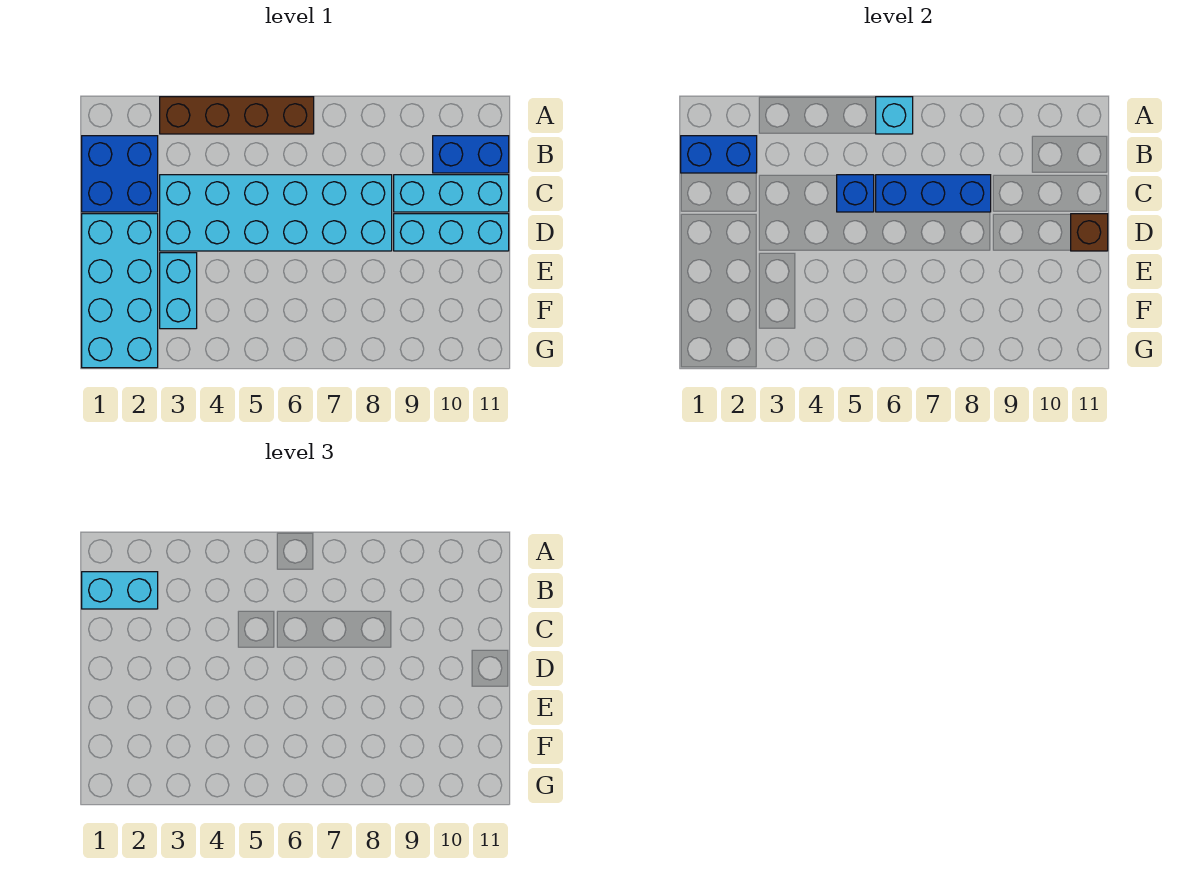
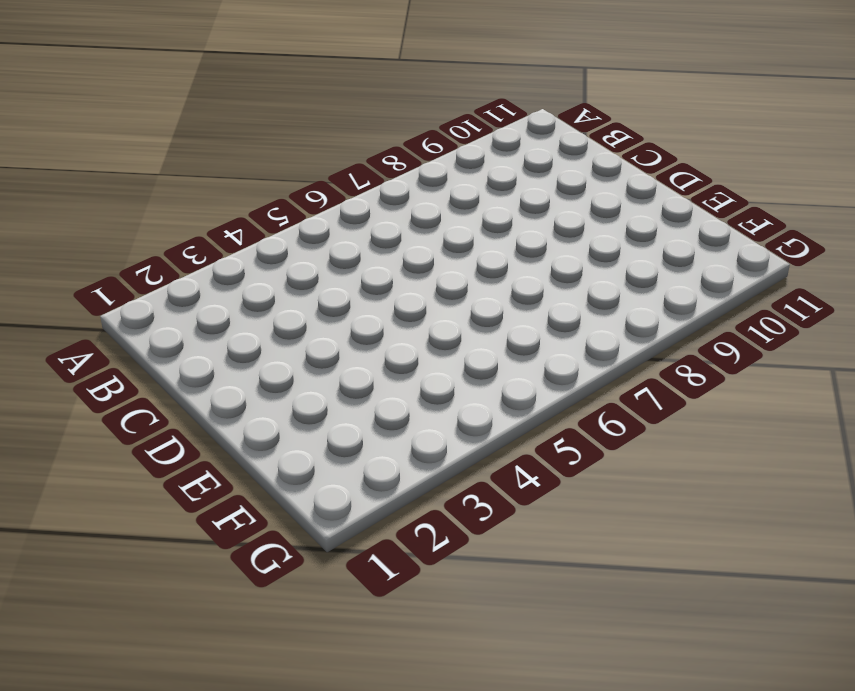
none -> brown brick A3:A6 level 1
none -> blue brick B1:C2 level 1
none -> blue brick B10:B11 level 1

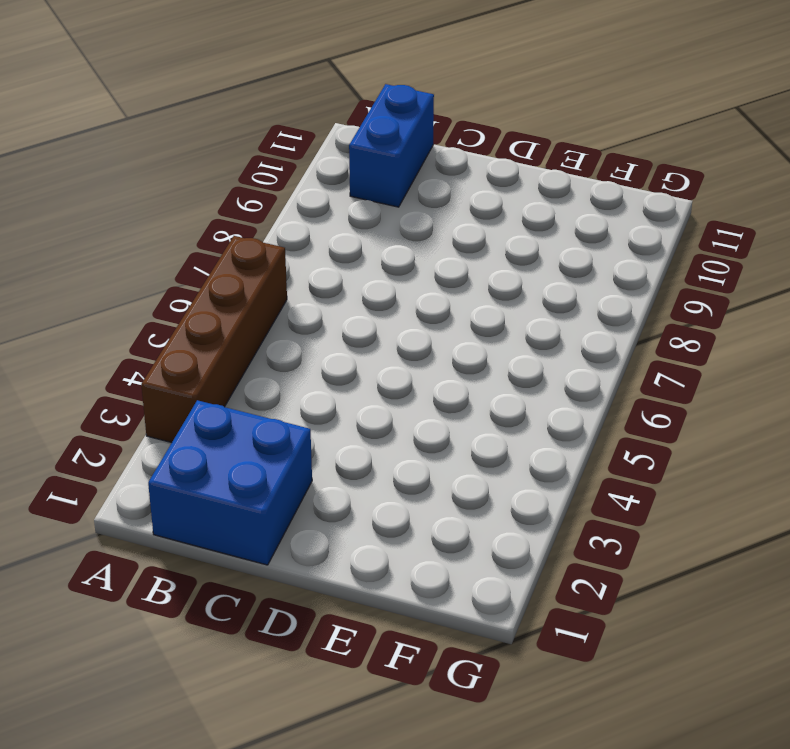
none -> cyan brick C3:D8 level 1
none -> cyan brick C9:C11 level 1
none -> cyan brick D1:G2 level 1

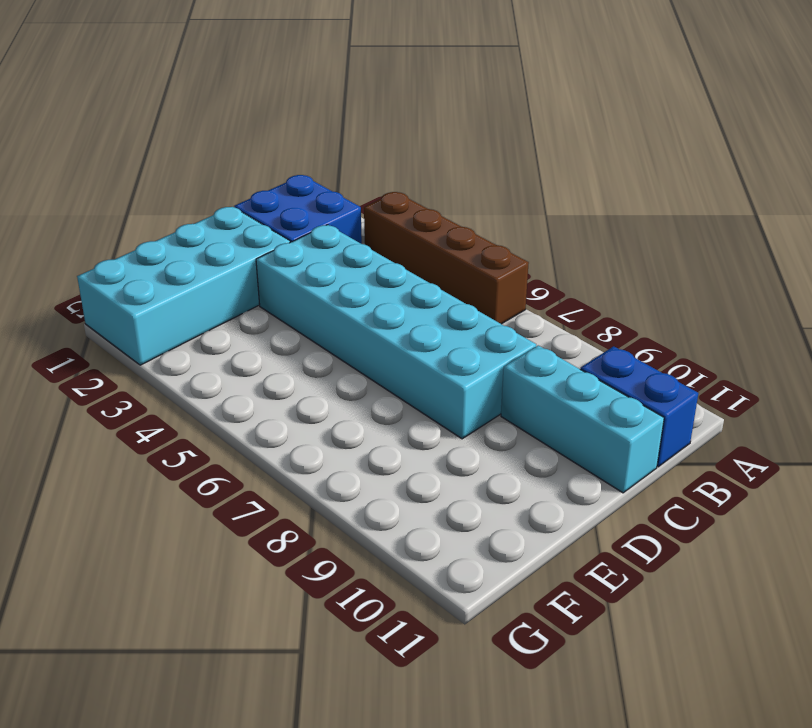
none -> cyan brick D9:D11 level 1
none -> cyan brick E3:F3 level 1
none -> cyan brick A6 level 2

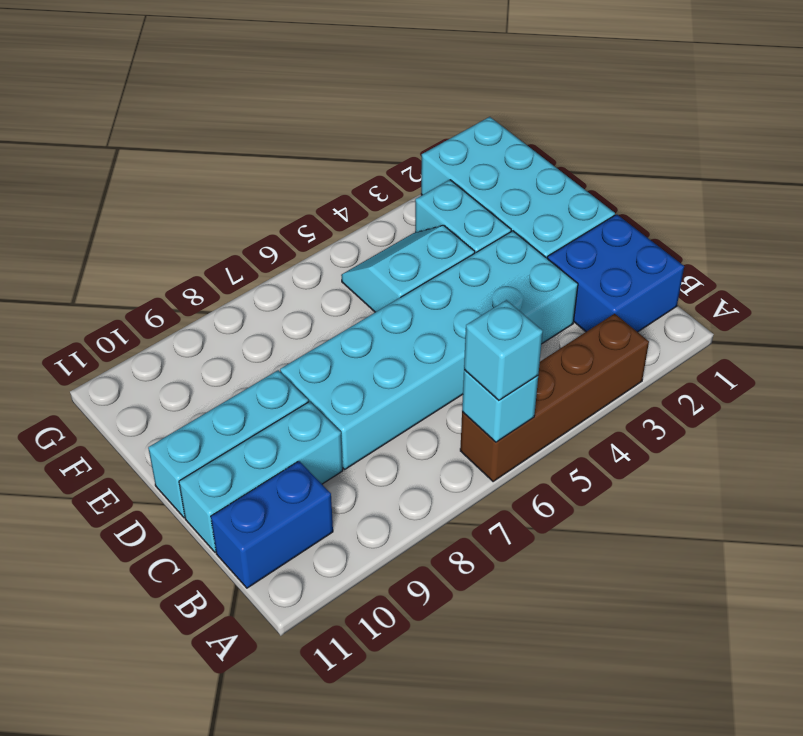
cyan brick A6 level 3 -> none
cyan slope E4:F5 level 1 top E -> none
none -> blue brick B1:B2 level 2
none -> blue brick C5 level 2
none -> blue brick C6:C8 level 2

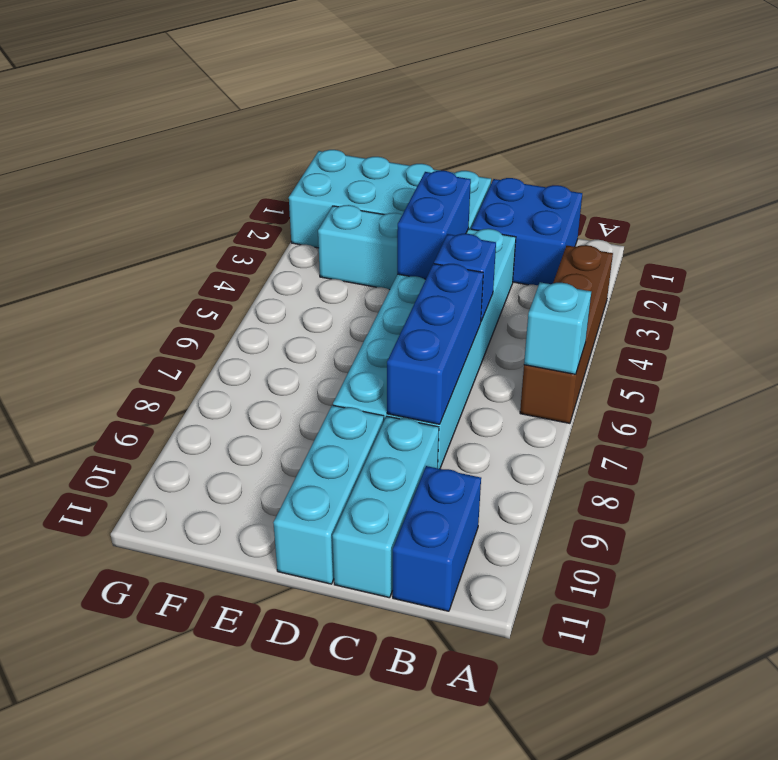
blue brick D3:D4 level 2 -> blue brick B1:B2 level 2
none -> brown brick D11 level 2
none -> cyan brick B1:B2 level 3

